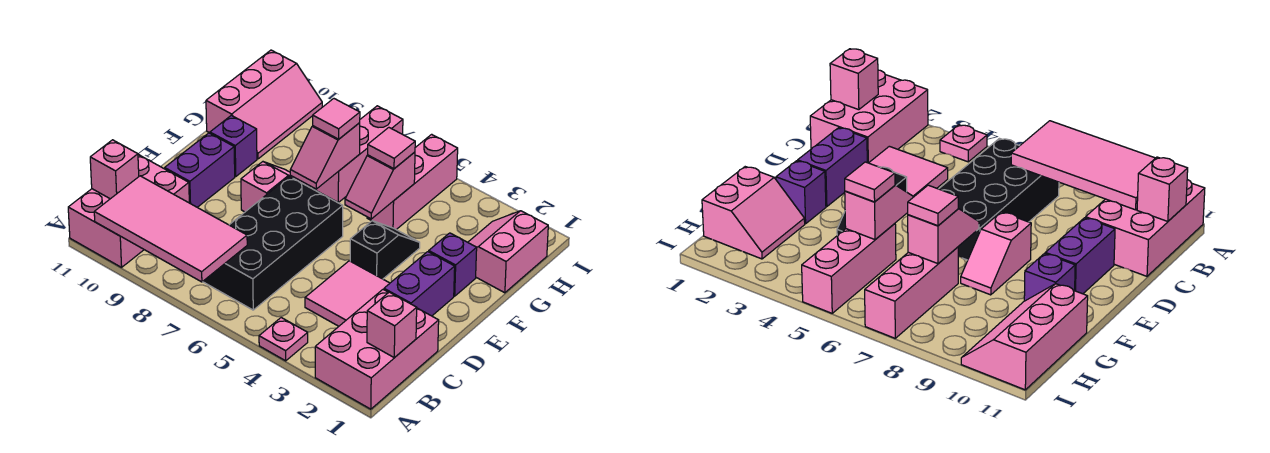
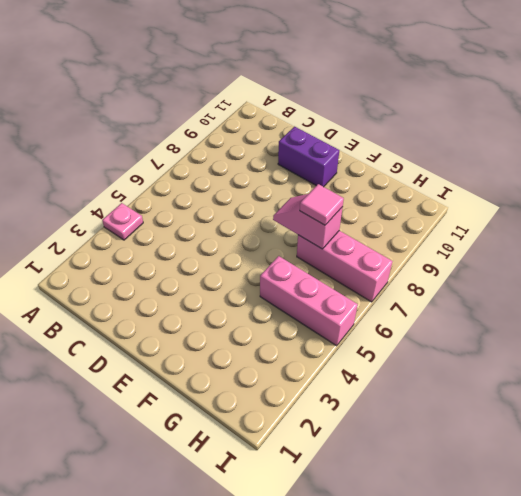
none -> pink brick A1:C2 level 1
none -> pink brick A10:C11 level 1
none -> black brick B6:E7 level 1

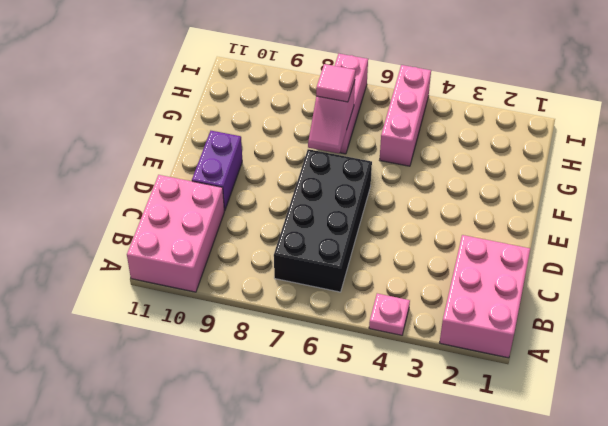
none -> pink tile C3:D4 level 1
none -> purple brick D2:E2 level 1
none -> black slope E4:F4 level 1 top E

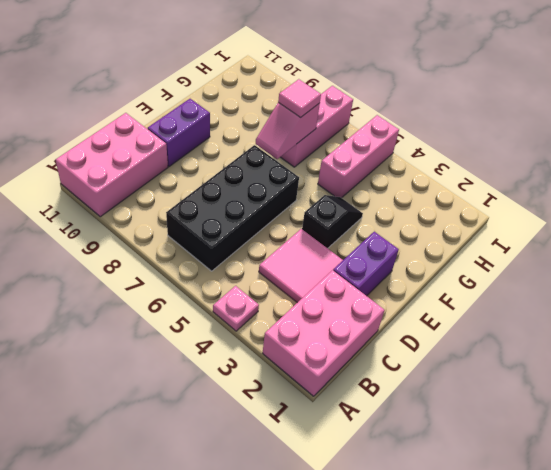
none -> pink slope E8:F8 level 1 top E
none -> purple brick F2 level 1
none -> purple brick F10 level 1

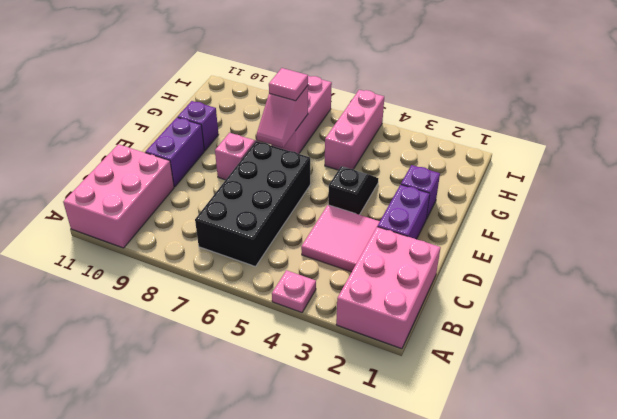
none -> pink slope G1:H2 level 1 top 1
none -> pink slope G10:I11 level 1 top 11
none -> pink tile A7:B10 level 2

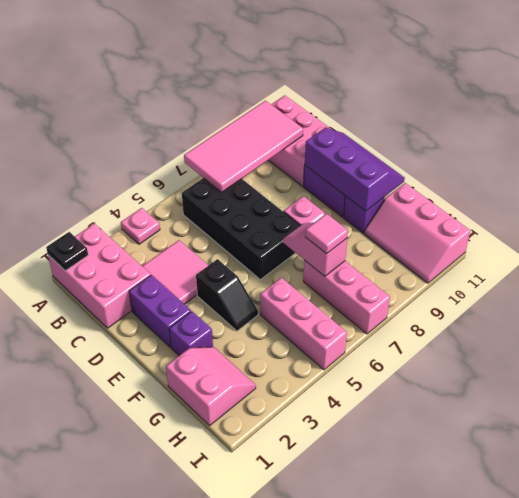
black plate A1 level 2 -> none
purple slope D10:F11 level 2 top 10 -> none
none -> pink brick B1 level 2
none -> pink brick B11 level 2
none -> pink slope F5:G5 level 2 top G

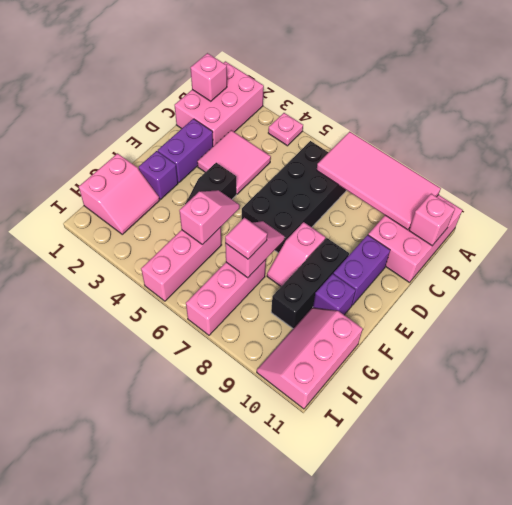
black brick E9:G9 level 1 -> none
none -> pink tile G5 level 3

